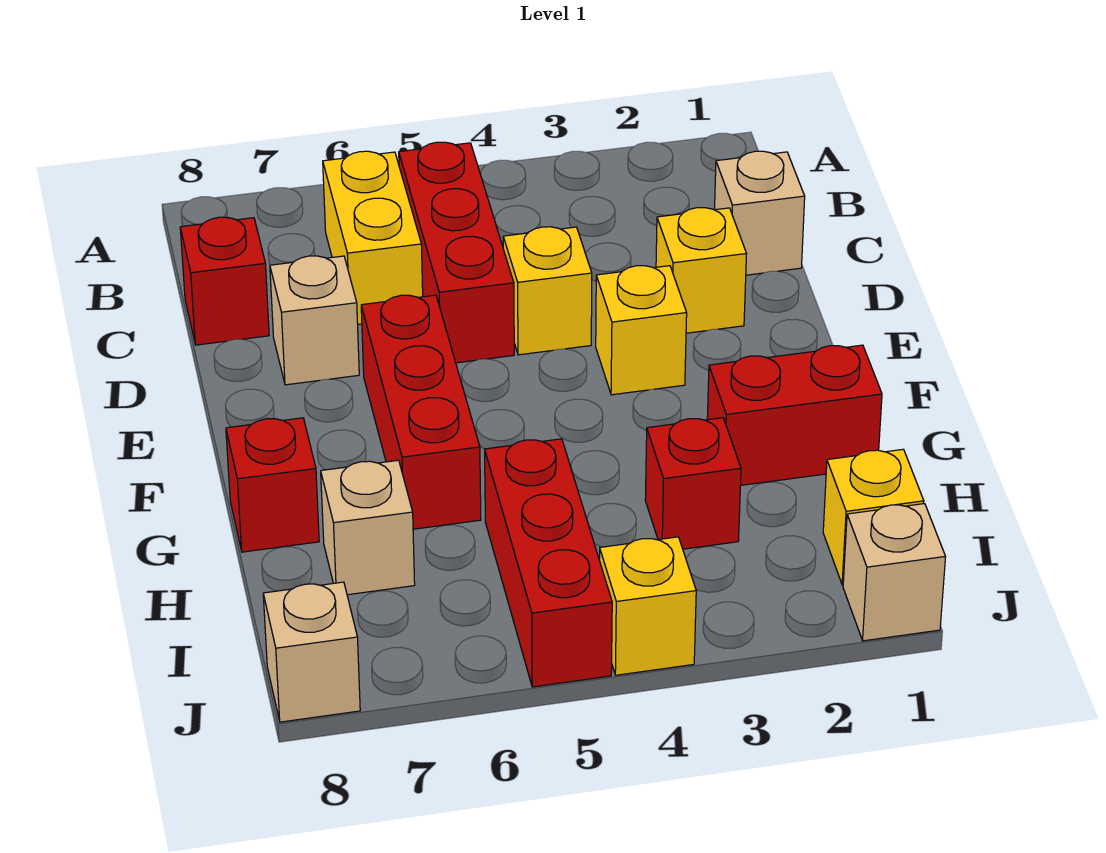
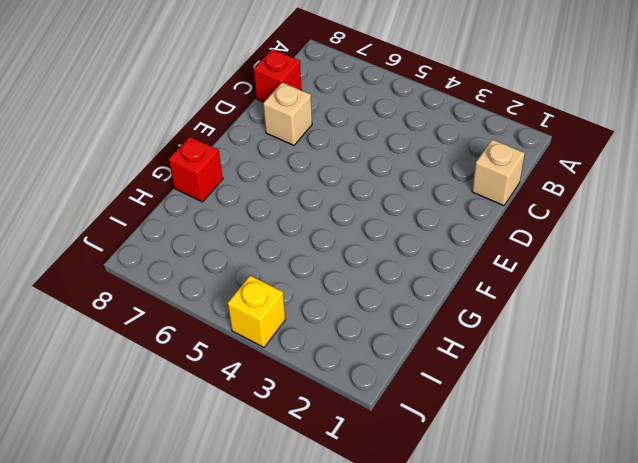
none -> red brick B5:D5 level 1
none -> yellow brick B6:C6 level 1
none -> yellow brick D2 level 1

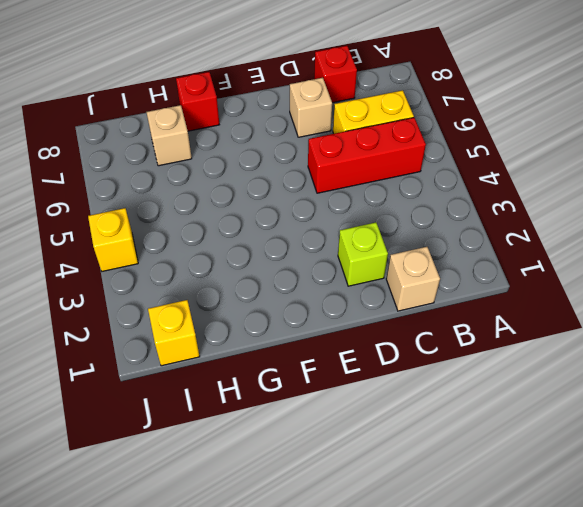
lime brick D2 level 1 -> yellow brick D2 level 1
none -> yellow brick D4 level 1
none -> yellow brick E3 level 1
none -> red brick E6:G6 level 1

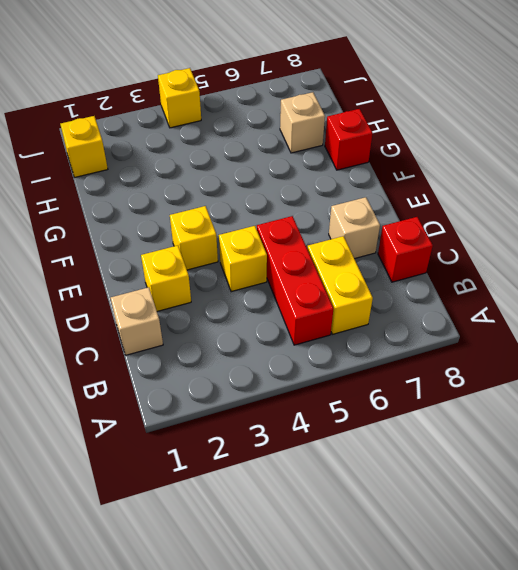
none -> red brick E6:G6 level 1
none -> red brick G1:G2 level 1
none -> red brick H3 level 1

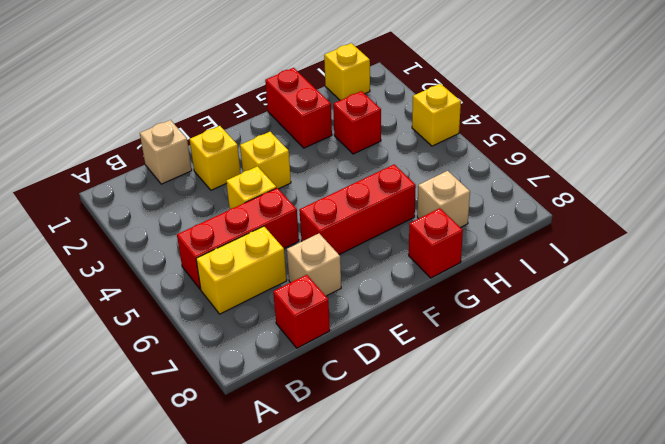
none -> red brick H5:J5 level 1
none -> tan brick J1 level 1
none -> tan brick J8 level 1

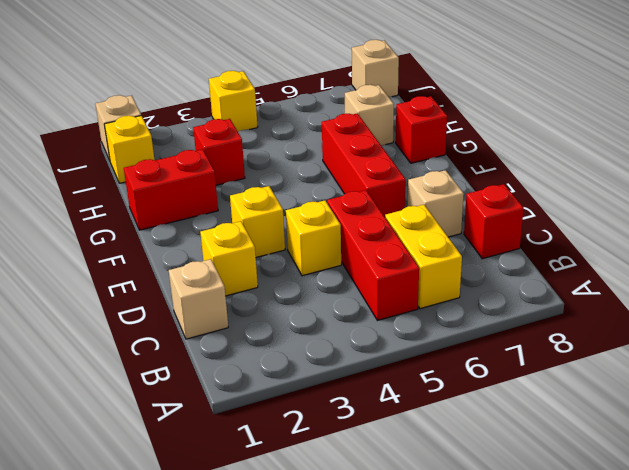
none -> red brick H5:J5 level 1

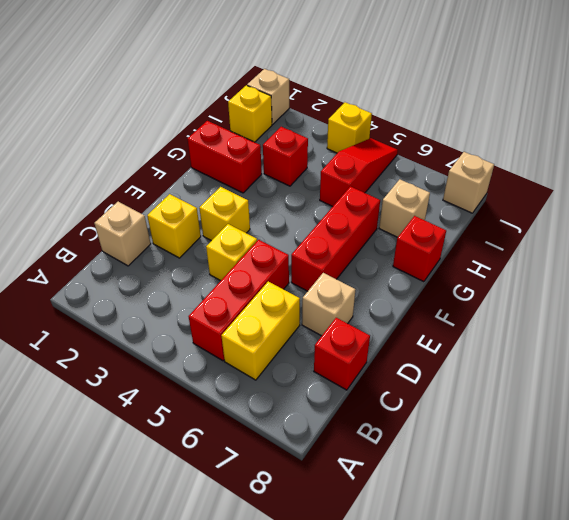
red slope H5:J5 level 1 top H -> red brick H5:J5 level 1

